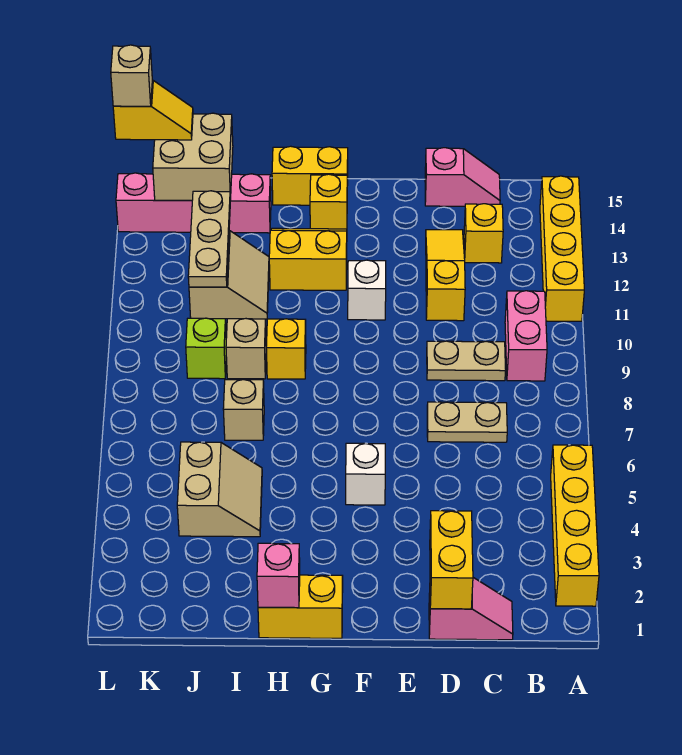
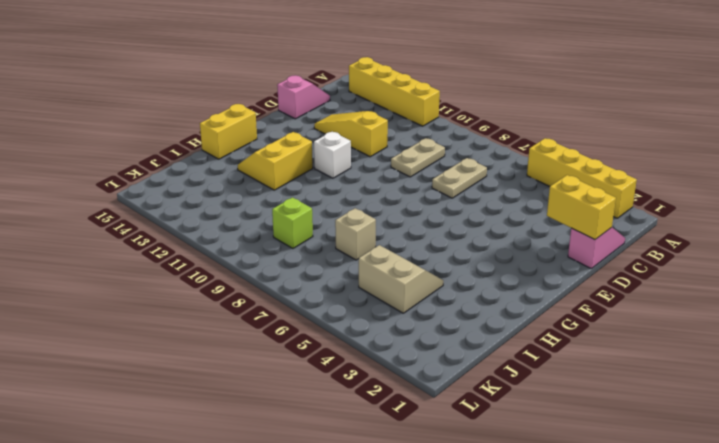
none -> pink brick B9:B10 level 1
none -> yellow brick C13 level 1
none -> white brick F5 level 1

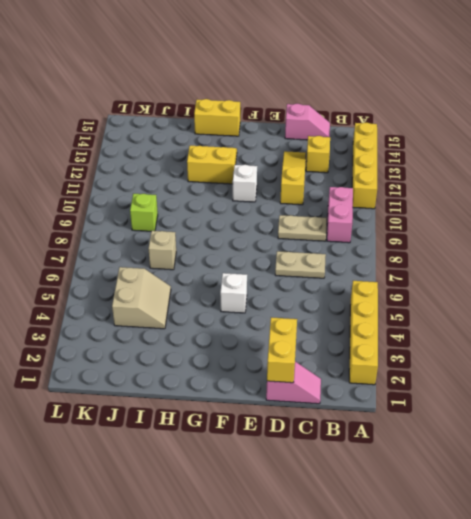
none -> yellow brick G1:H1 level 1
none -> yellow brick G14 level 1
none -> yellow brick H9 level 1

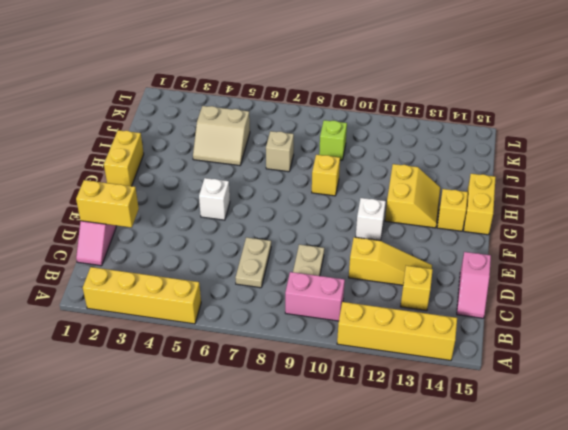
none -> tan brick I9 level 1
none -> tan slope I11:J12 level 1 top J
none -> pink brick I14:L14 level 1

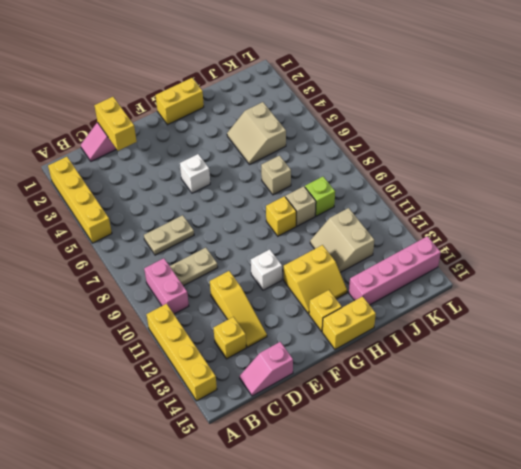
none -> pink brick H1 level 2
none -> tan plate J11:J13 level 2
none -> tan brick J14:K15 level 2

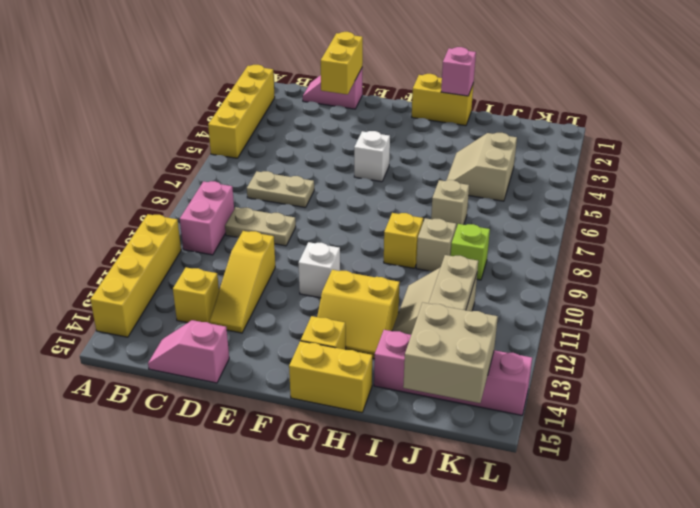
none -> yellow slope K15:L15 level 3 top L
none -> tan brick L15 level 4

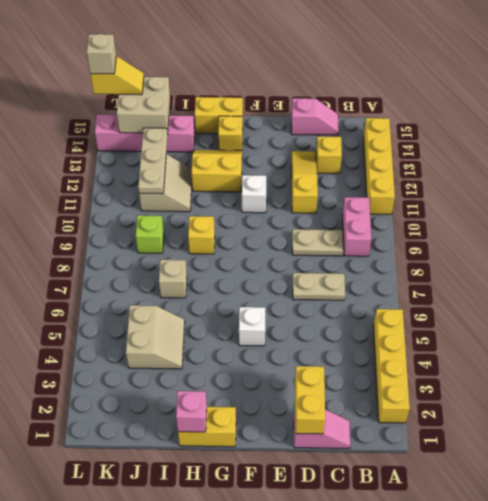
none -> tan brick I9 level 1

